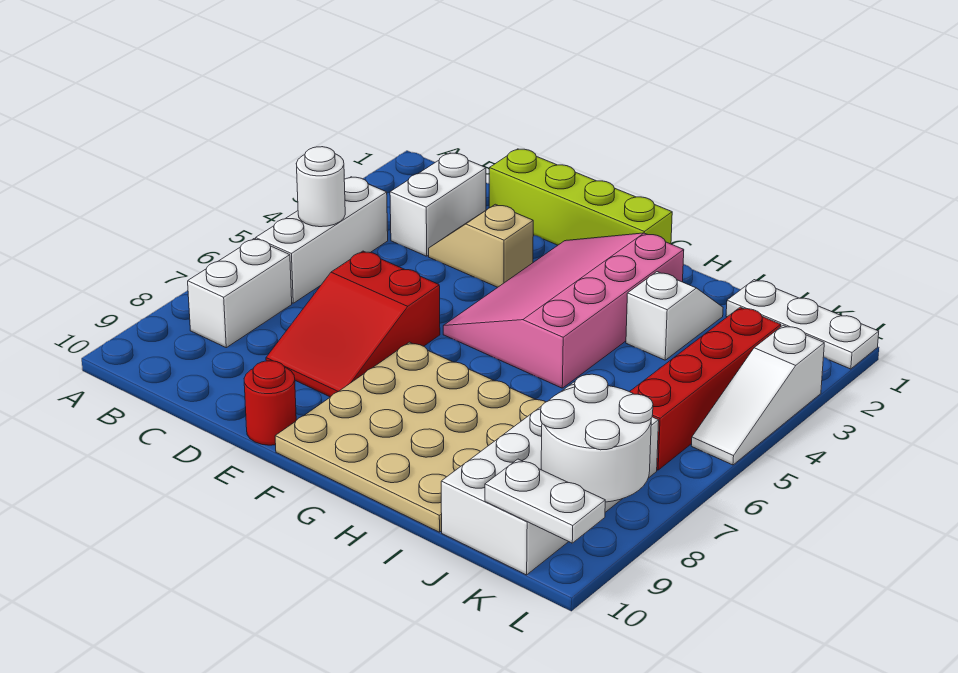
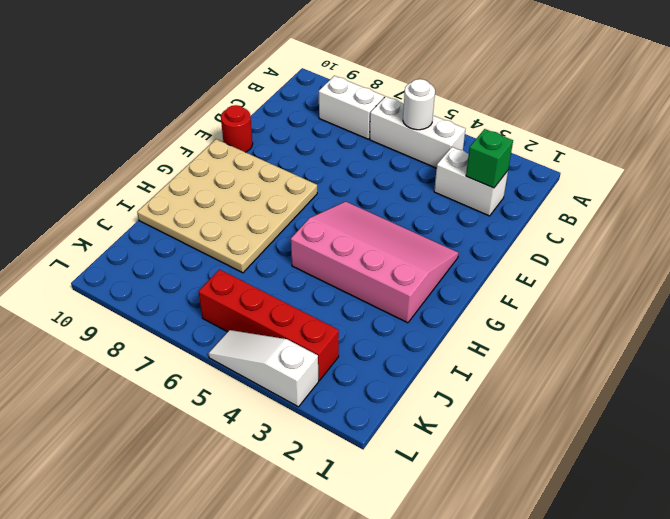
green brick C2 level 2 -> none
none -> lime brick D1:G1 level 1
none -> tan slope D3:E3 level 1 top E
none -> red slope D6:E8 level 1 top 6

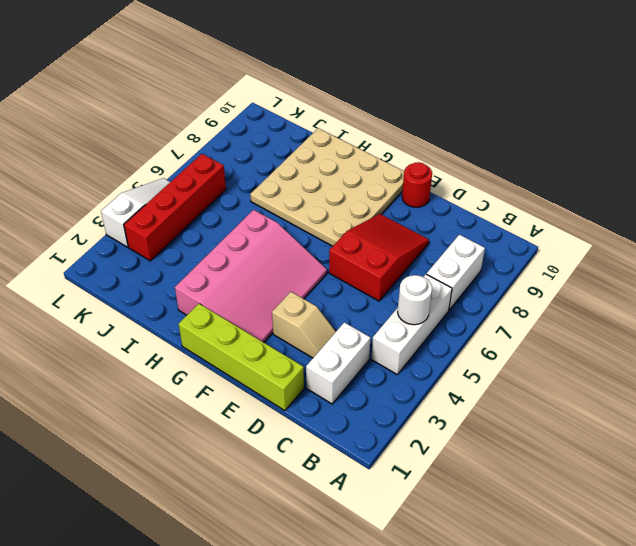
none -> white slope I2:I3 level 1 top 3
none -> white plate J1:L1 level 1
none -> white brick J7:K10 level 1

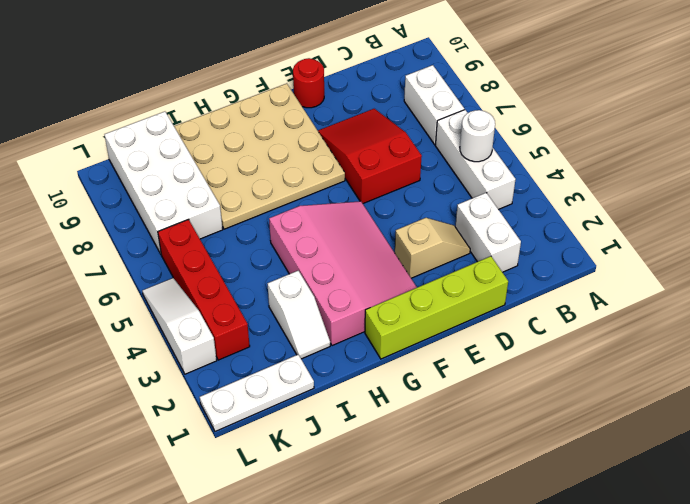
none -> white round brick K8:L9 level 2
none -> white plate K10:L10 level 2

